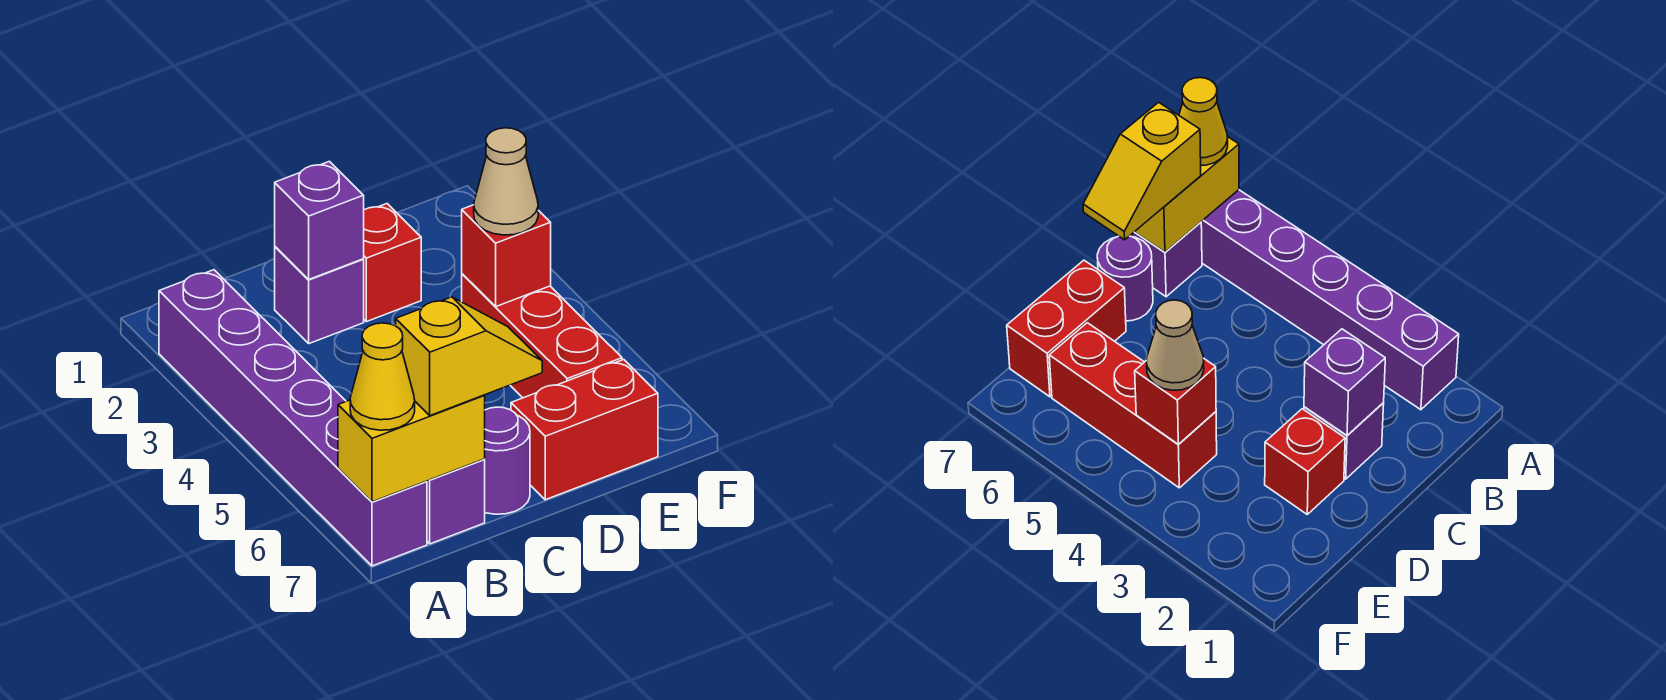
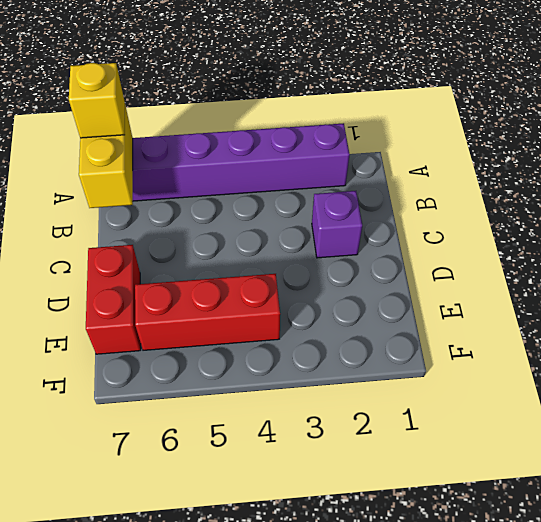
yellow brick A7 level 3 -> yellow cone A7 level 3
none -> purple brick B7 level 1
none -> purple round brick C7 level 1
none -> red brick D2 level 1

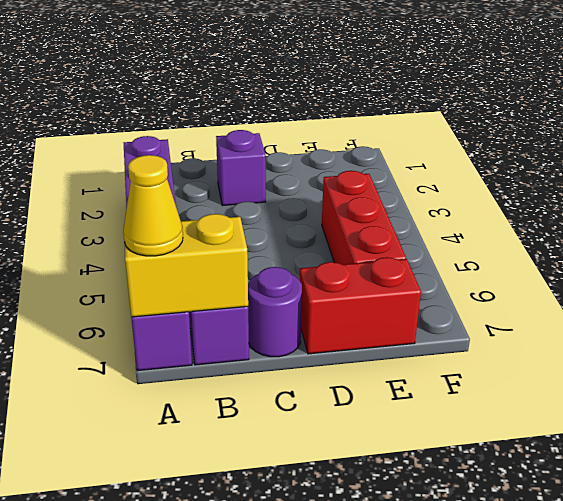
none -> red brick D2 level 1
none -> purple brick C2 level 2
none -> red brick E4 level 2

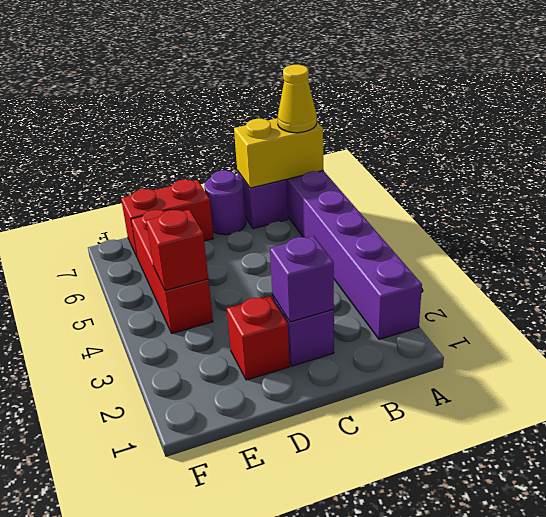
none -> yellow slope B7:C7 level 3 top B
none -> tan cone E4 level 3

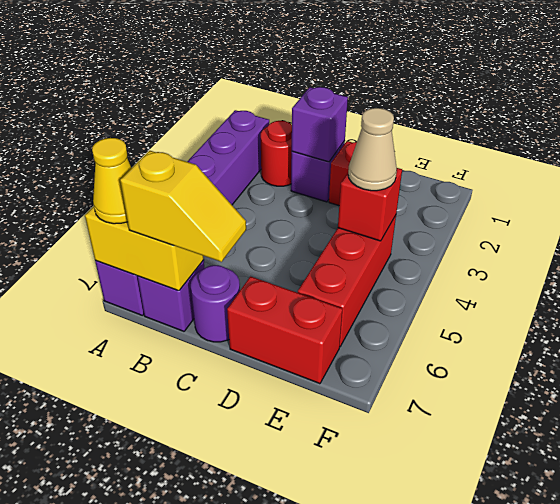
red round brick B2 level 1 -> none

